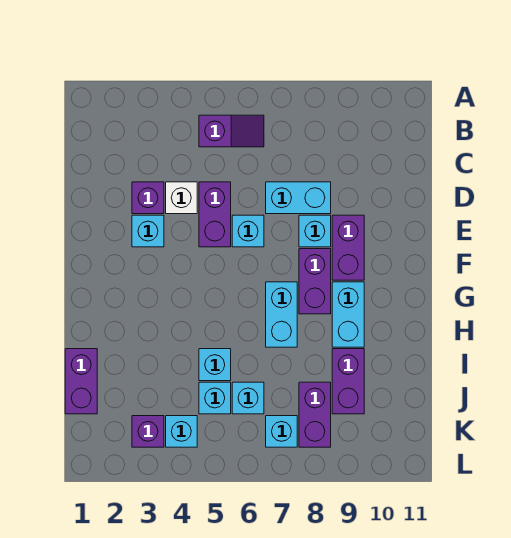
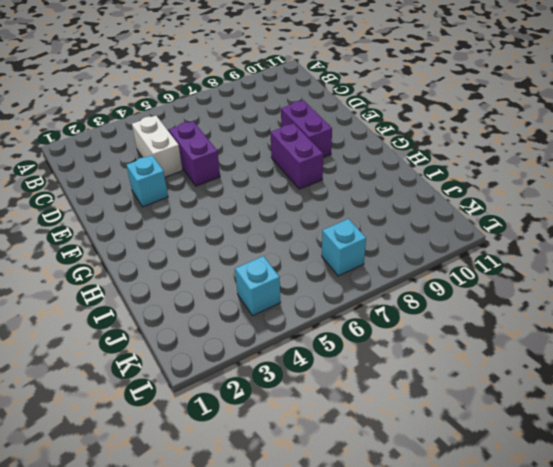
white brick C4:D4 level 1 -> white brick D4 level 1
none -> purple slope B5:B6 level 1 top 5
none -> purple brick D3 level 1
none -> cyan brick D7:D8 level 1

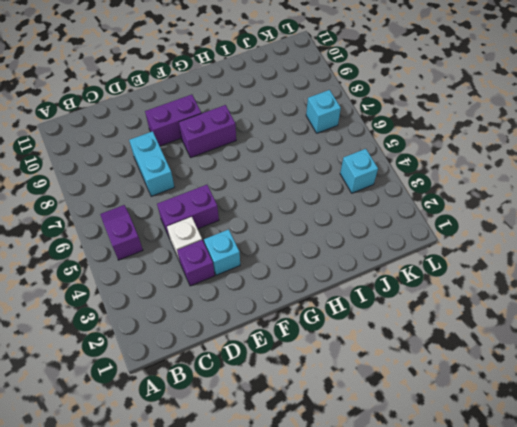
none -> cyan brick E6 level 1
none -> cyan brick E8 level 1
none -> cyan brick G7:H7 level 1

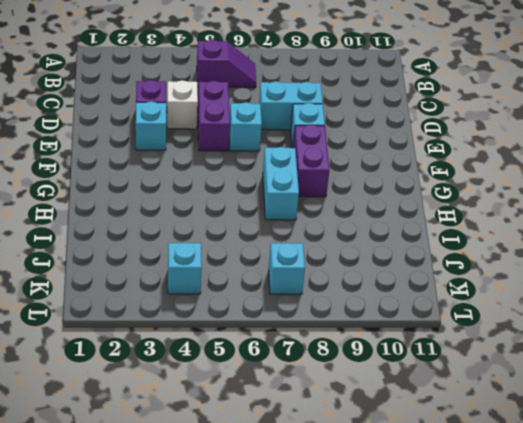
none -> purple brick E9:F9 level 1
none -> cyan brick G9:H9 level 1
none -> purple brick I1:J1 level 1

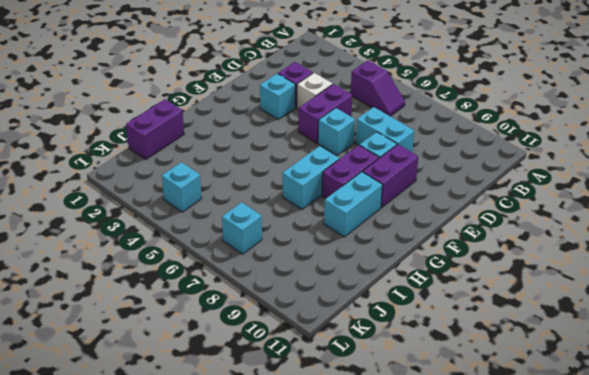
none -> cyan brick I5 level 1
none -> purple brick I9:J9 level 1
none -> cyan brick J5 level 1

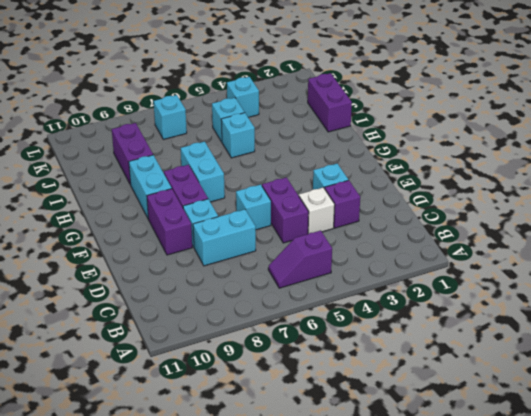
none -> cyan brick J6 level 1
none -> purple brick J8:K8 level 1
none -> purple brick K3 level 1

